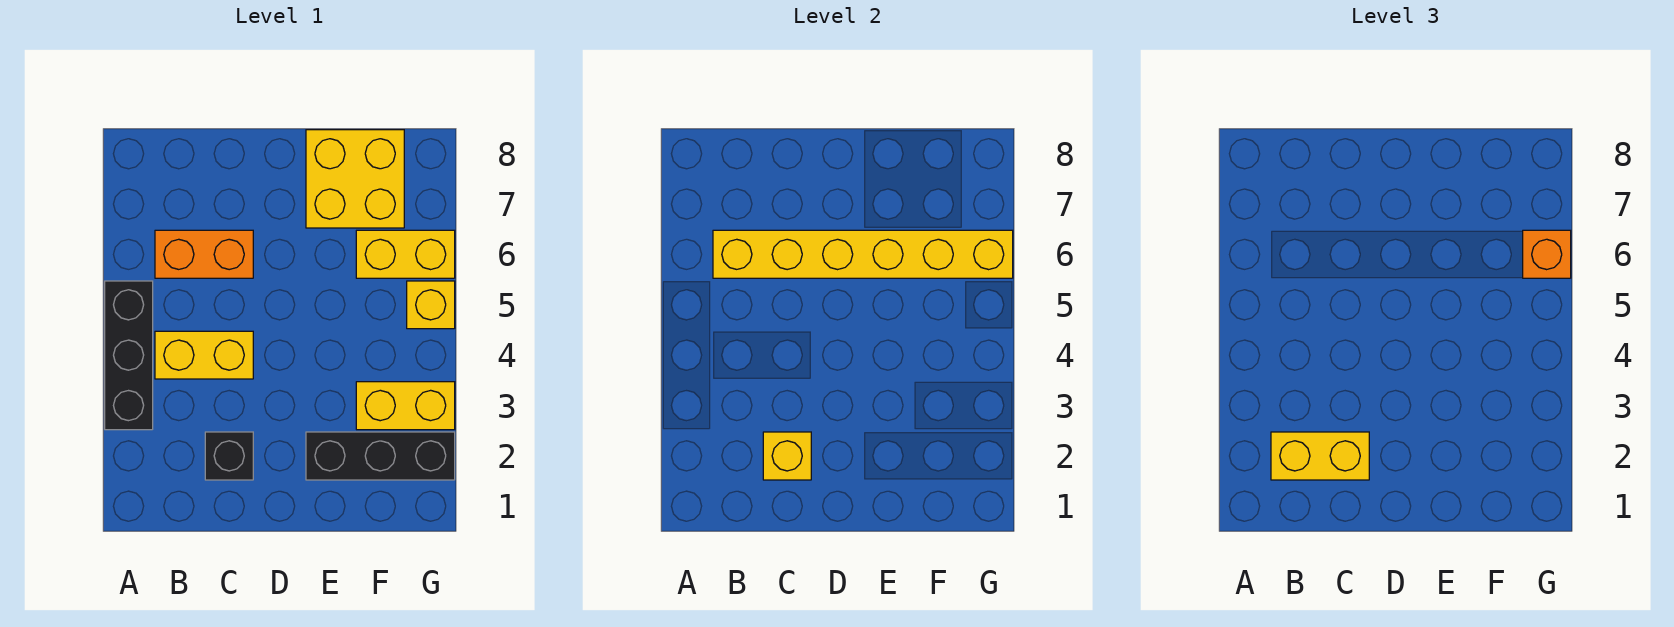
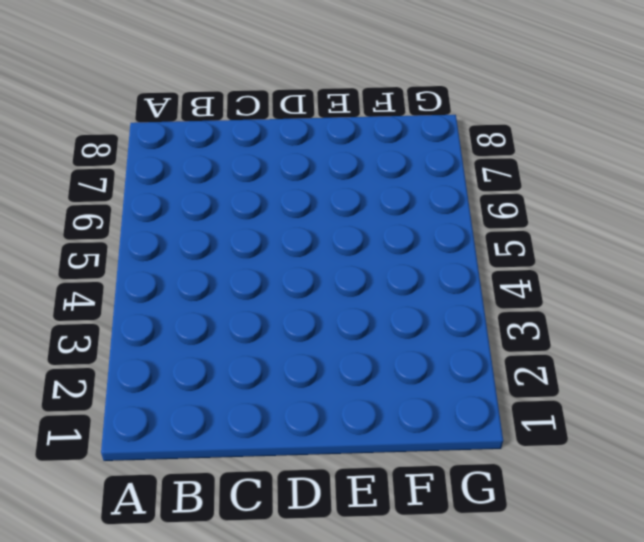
none -> black brick A3:A5 level 1
none -> yellow brick B4:C4 level 1
none -> orange brick B6:C6 level 1

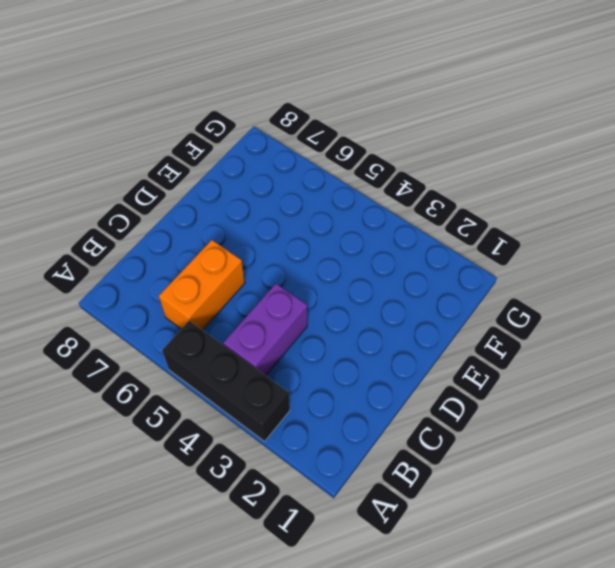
purple brick B4:C4 level 1 -> yellow brick B4:C4 level 1
none -> black brick C2 level 1
none -> black brick E2:G2 level 1
none -> yellow brick E7:F8 level 1

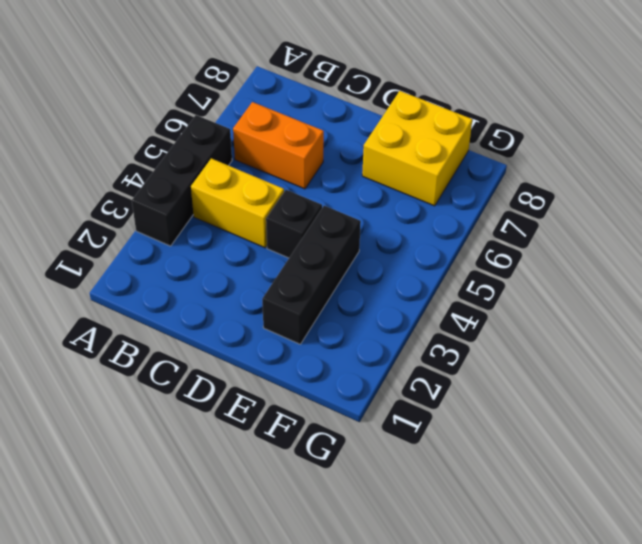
black brick D4 level 1 -> black brick C2 level 1
black brick E2:E4 level 1 -> black brick E2:G2 level 1
none -> yellow brick F3:G3 level 1
none -> yellow brick F6:G6 level 1
none -> yellow brick G5 level 1

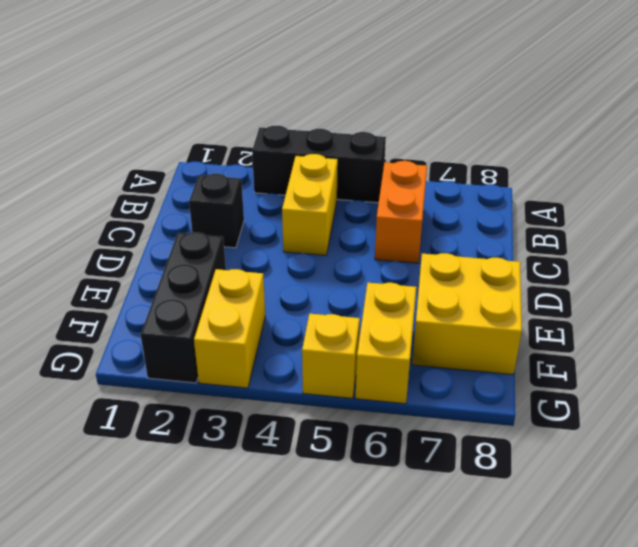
none -> yellow brick B6:G6 level 2
none -> yellow brick C2 level 2
none -> yellow brick B2:C2 level 3

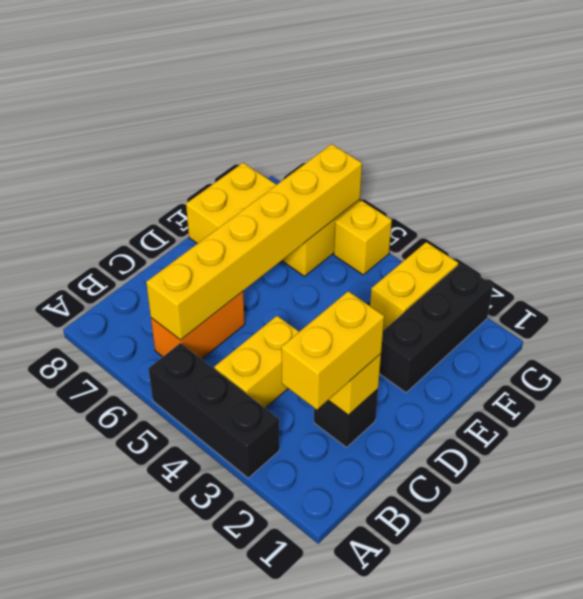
none -> orange brick G6 level 3

